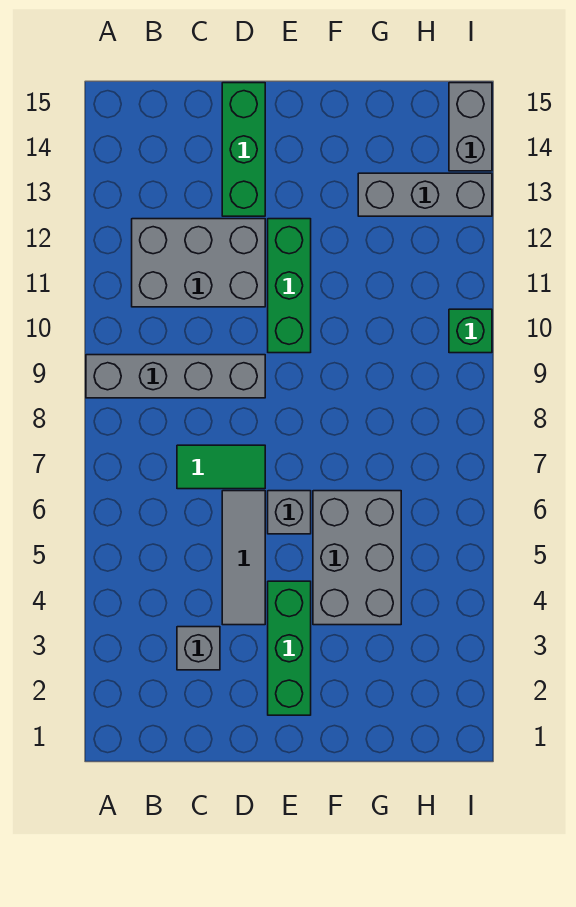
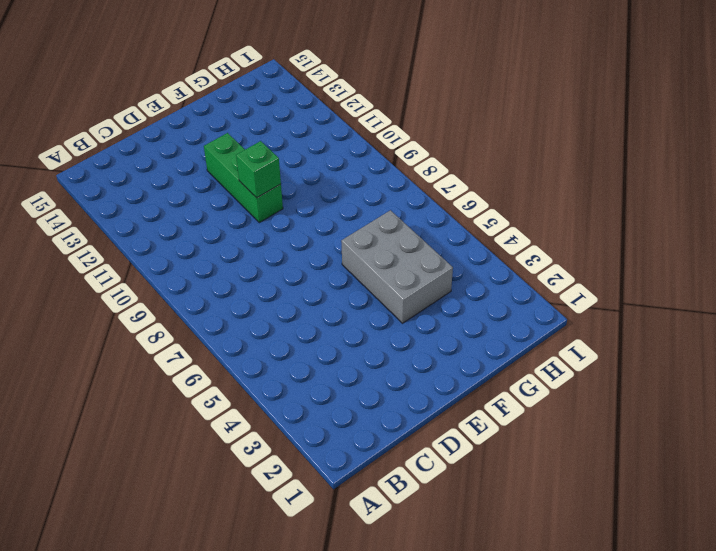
green brick E10 level 2 -> green brick I10 level 1
none -> grey brick A9:D9 level 1
none -> grey brick B11:D12 level 1
none -> grey brick C3 level 1

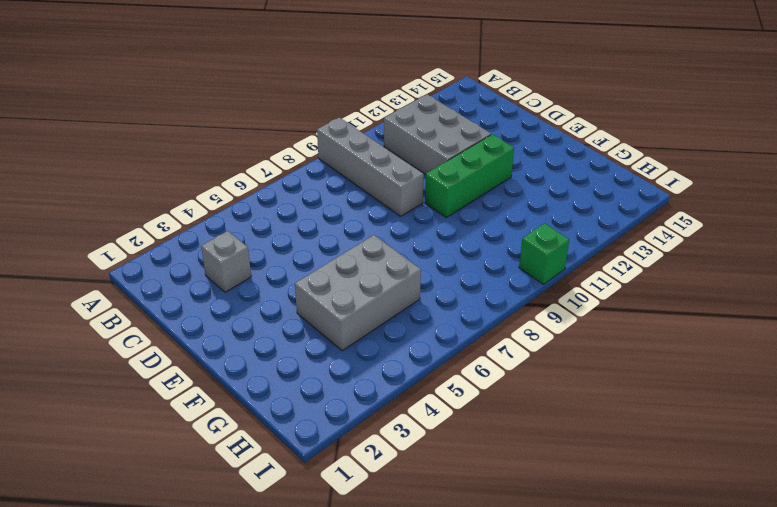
none -> green tile C7:D7 level 1
none -> grey tile D4:D6 level 1
none -> green brick D13:D15 level 1

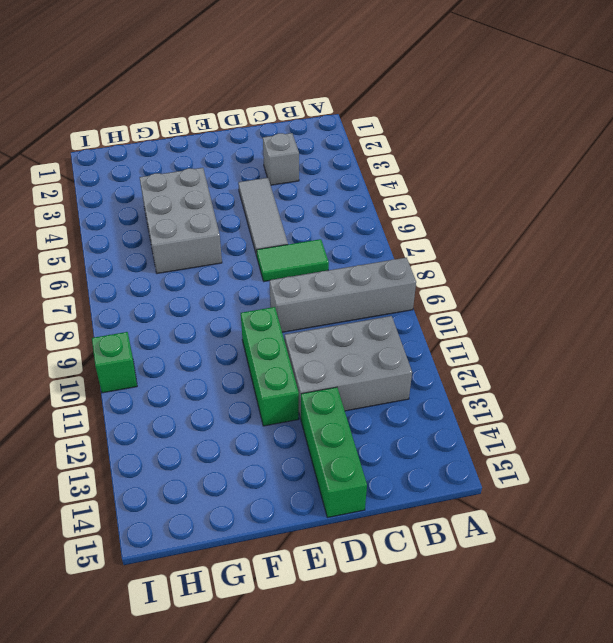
none -> green brick E2:E4 level 1
none -> grey brick E6 level 1
none -> grey brick G13:I13 level 1

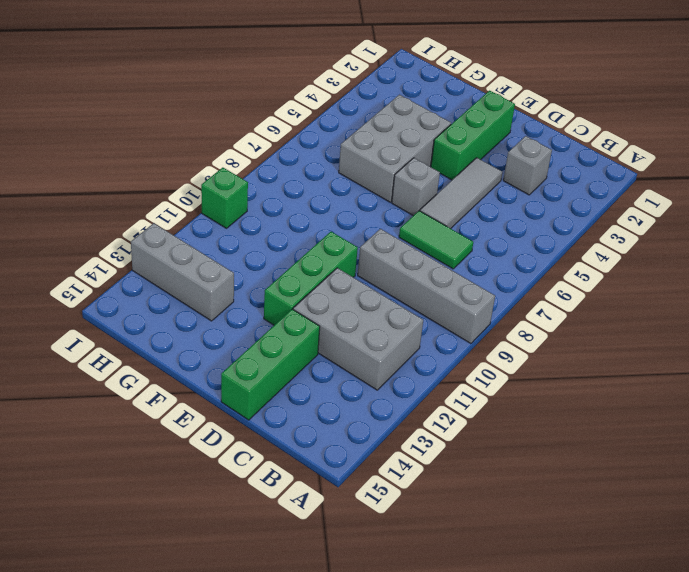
none -> grey brick I14:I15 level 1

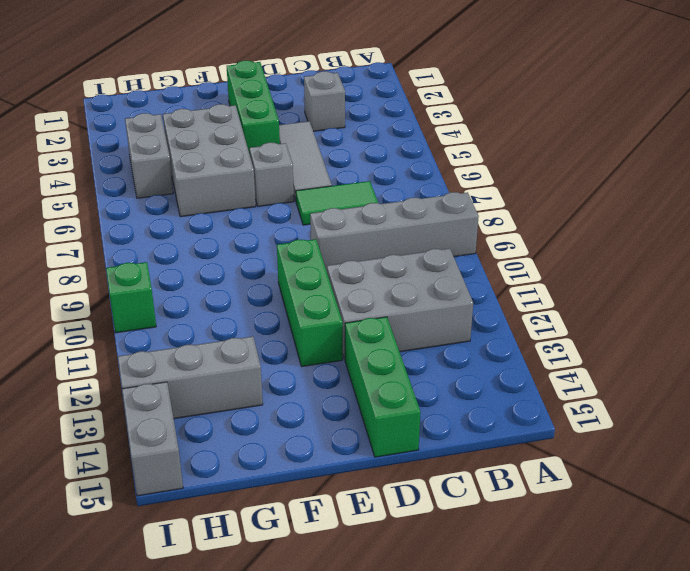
grey brick H4:H5 level 1 -> none

